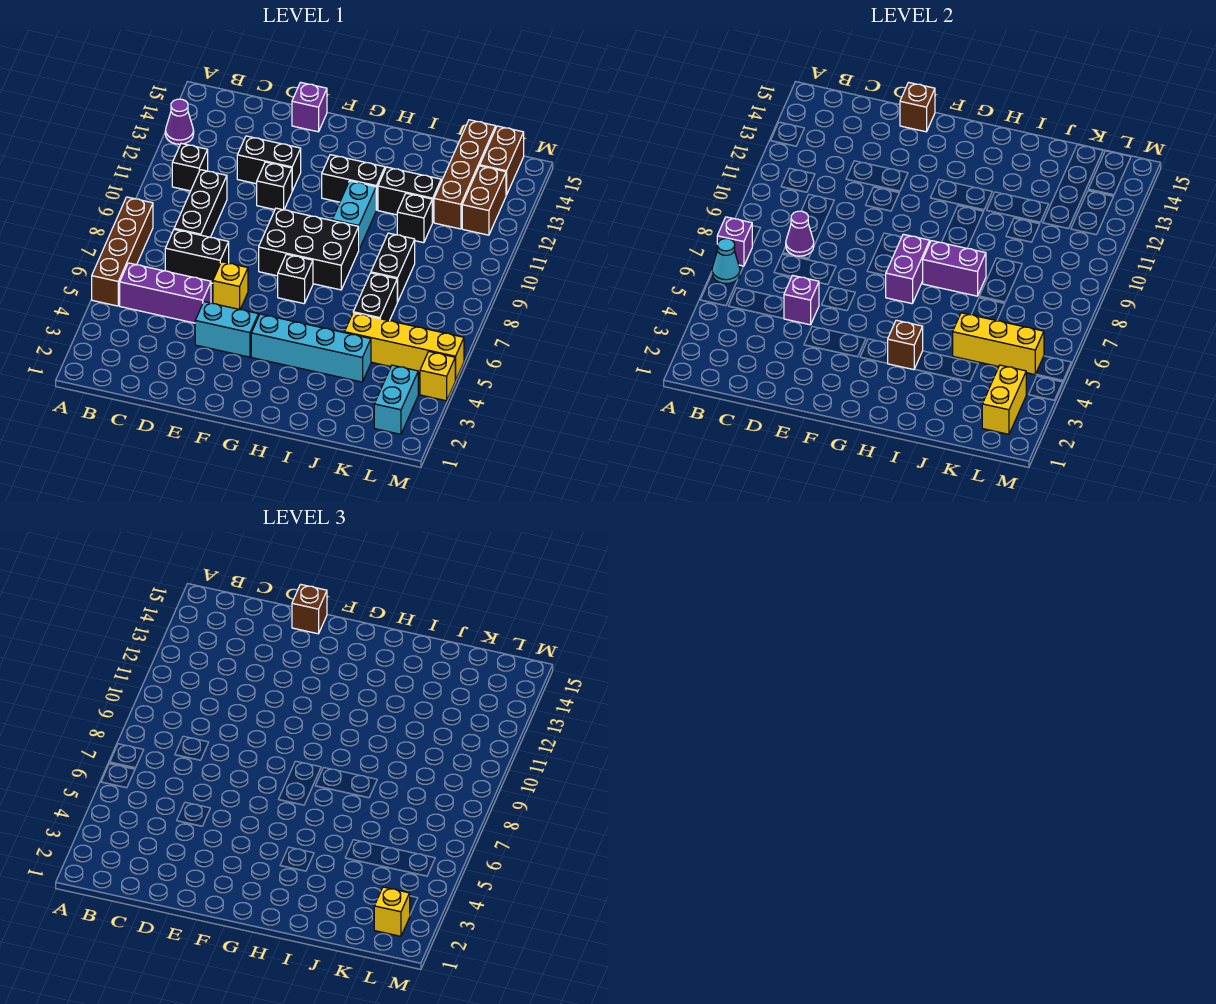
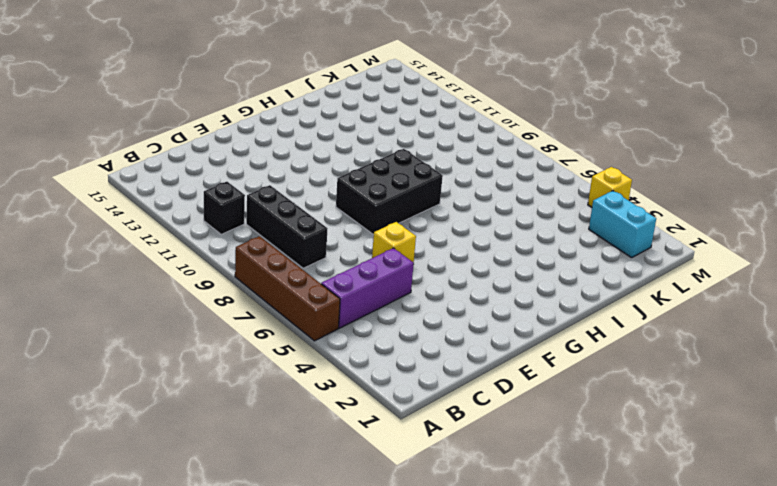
none -> purple cone A13 level 1
none -> black brick C7:D7 level 1
none -> black brick D12:E12 level 1
none -> cyan brick E4:F4 level 1

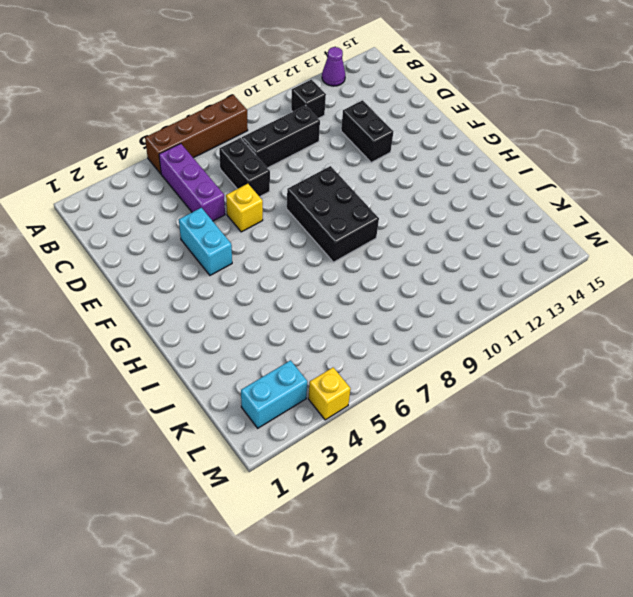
none -> black brick E11 level 1
none -> purple brick E15 level 1
none -> cyan brick G4:J4 level 1
none -> black brick G7 level 1

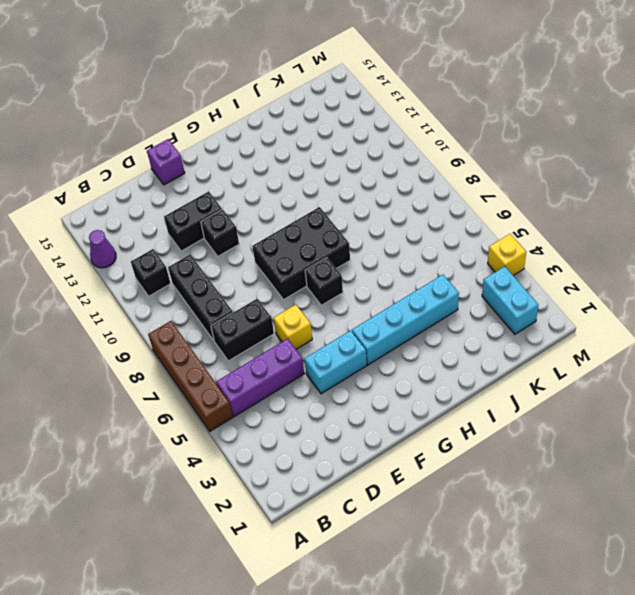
none -> black brick G12:H12 level 1
none -> cyan brick H10:H11 level 1
none -> black brick I12:J12 level 1
none -> yellow brick J5:M5 level 1

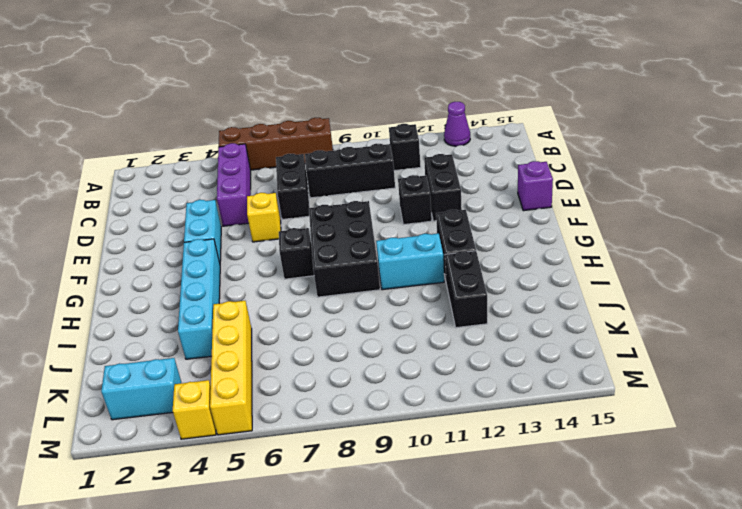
none -> black brick J6:J7 level 1
none -> black brick J8:J9 level 1
none -> black brick J11 level 1
none -> brown brick K12:K15 level 1

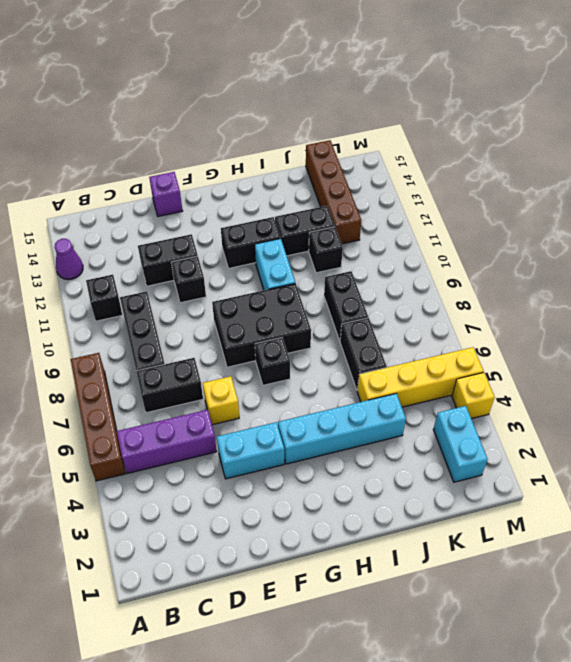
none -> brown brick L12:L13 level 1
none -> brown brick L14:L15 level 1
none -> cyan cone A6 level 2
none -> purple brick A7 level 2

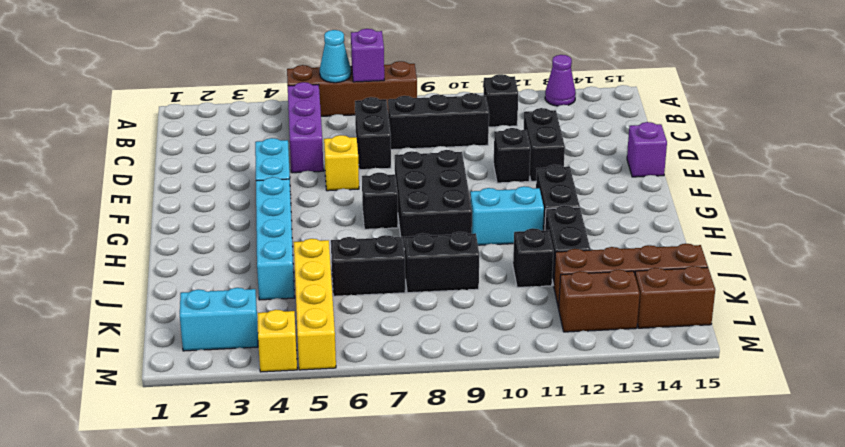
none -> purple cone C8 level 2
none -> purple brick D5 level 2
none -> brown brick E15 level 2
none -> purple brick G7:G8 level 2

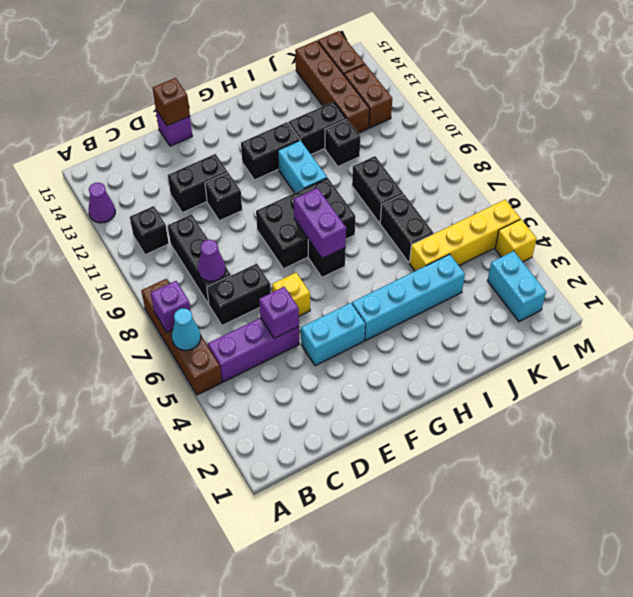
none -> brown brick H4 level 2
none -> purple brick H8:I8 level 2
none -> yellow brick J5:L5 level 2
none -> yellow brick L2:L3 level 2

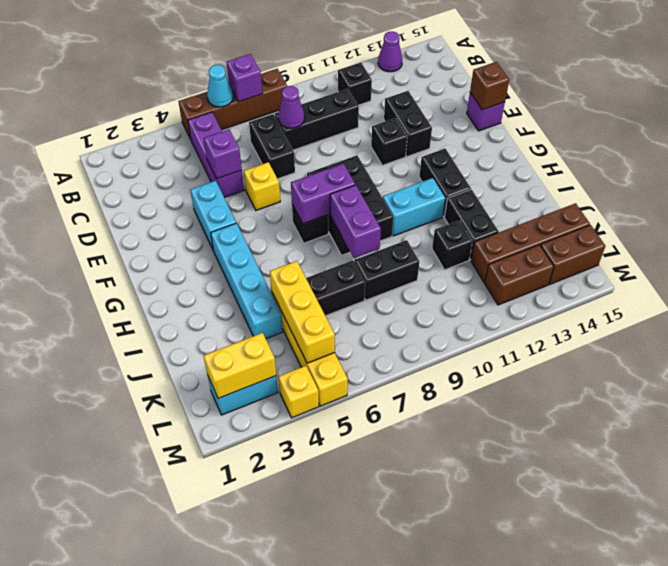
none -> brown brick H4 level 2
none -> brown brick E15 level 3
none -> yellow brick L2 level 3

